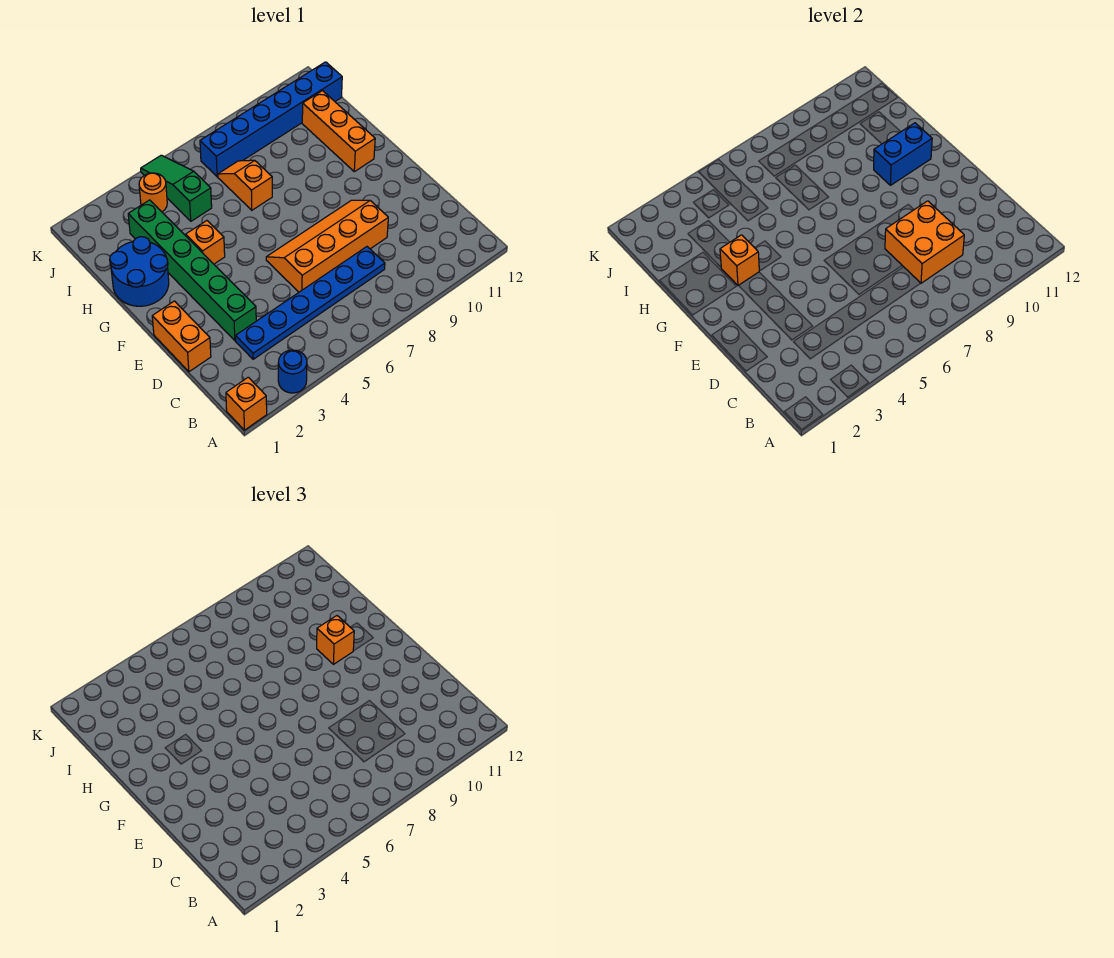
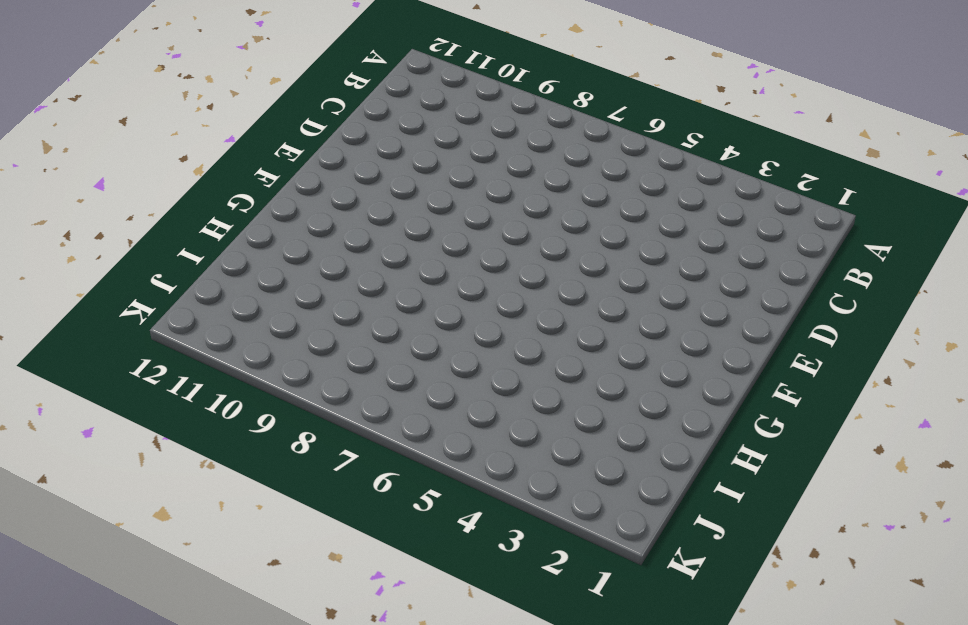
none -> orange brick A1 level 1
none -> blue round brick A3 level 1
none -> blue plate C3:C8 level 1

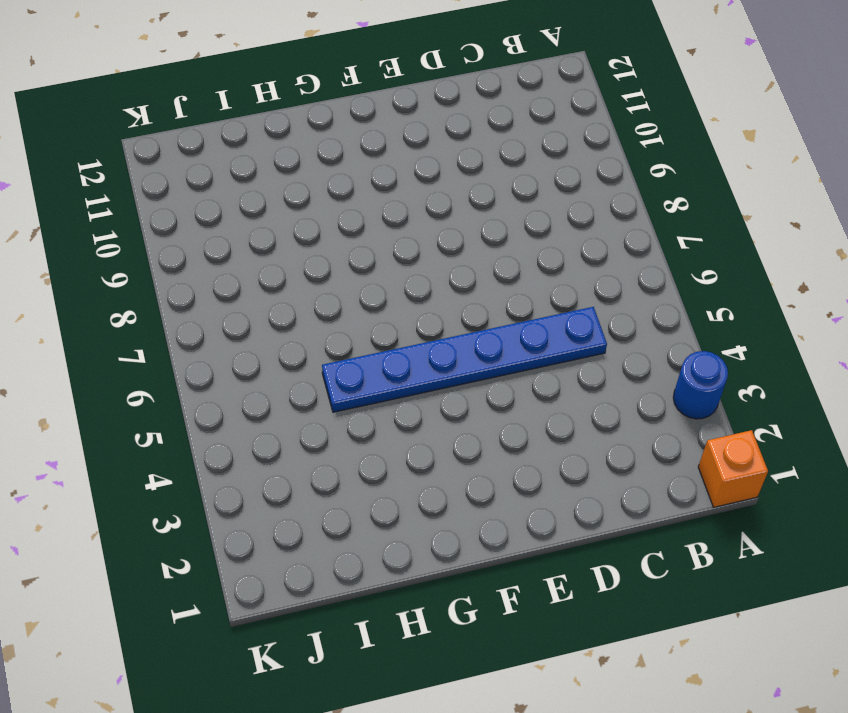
blue plate C5:H5 level 1 -> blue plate C3:C8 level 1
none -> orange brick D1:E1 level 1
none -> green brick D3:I3 level 1
none -> orange slope D6:E9 level 1 top D

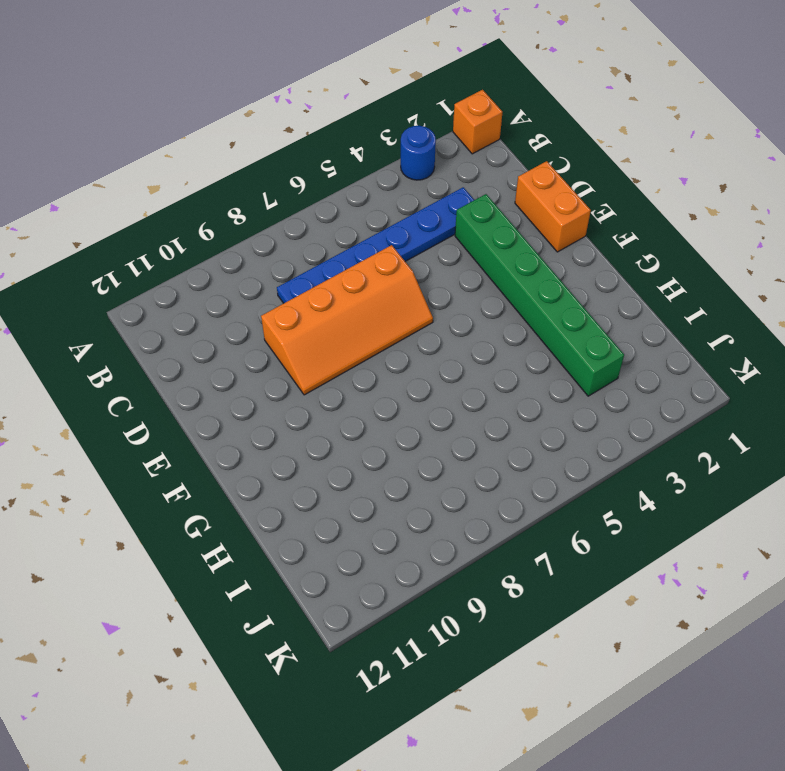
none -> blue round brick G1:H2 level 1
none -> orange brick G4 level 1
none -> orange brick G11:I11 level 1

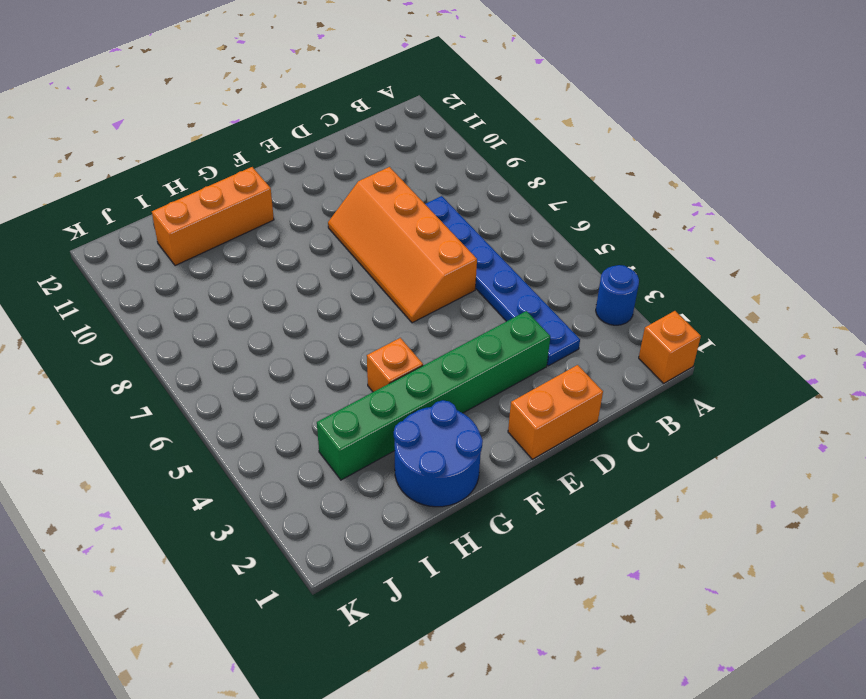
none -> orange slope H7:I7 level 1 top H
none -> green slope I5:K5 level 1 top I
none -> orange round brick J4 level 1

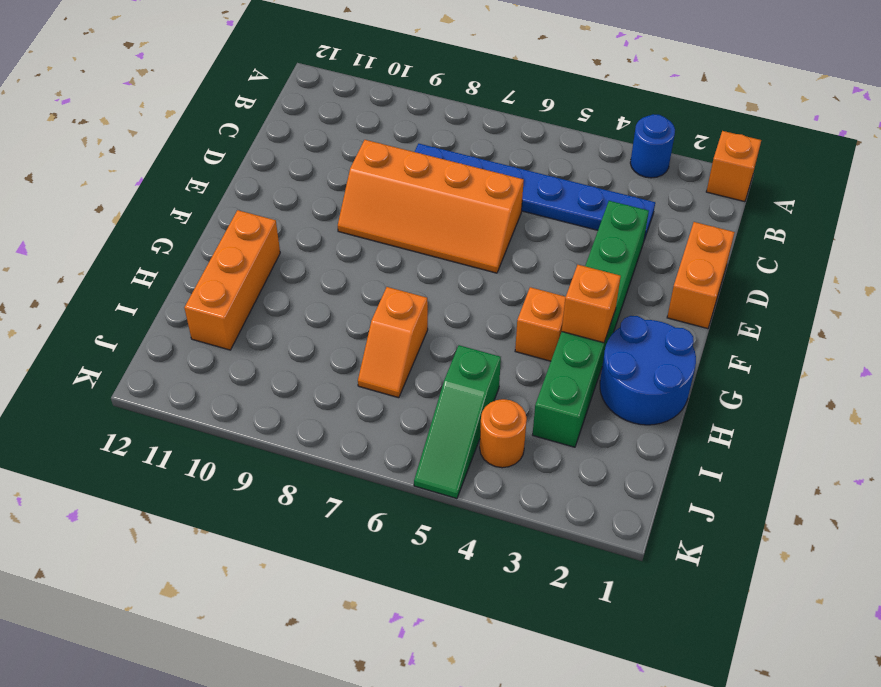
none -> blue brick J7:J12 level 1
none -> orange brick C8:D9 level 2
none -> blue brick G10:G11 level 2

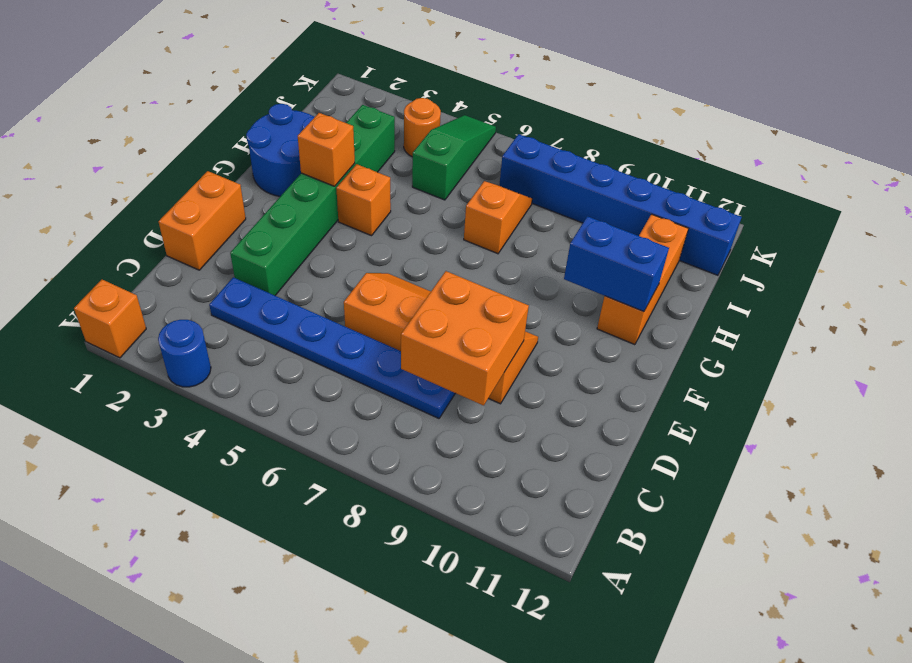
none -> orange brick G10 level 3

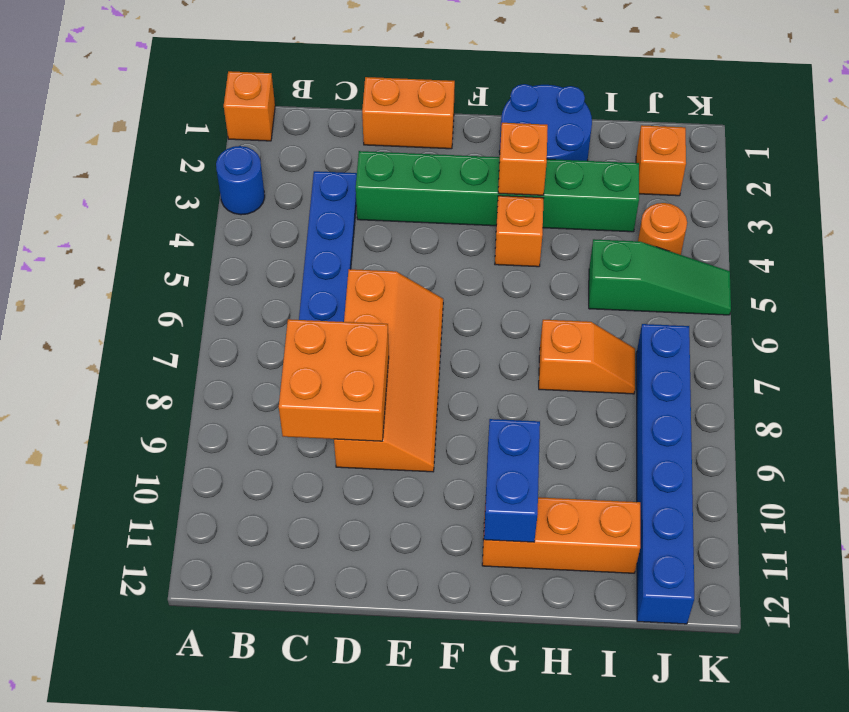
orange brick J2 level 1 -> orange brick G10 level 3

